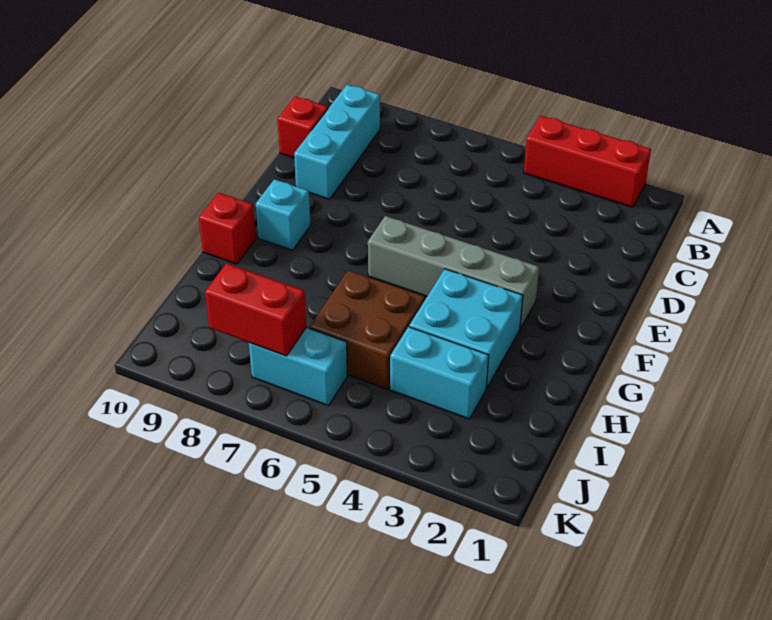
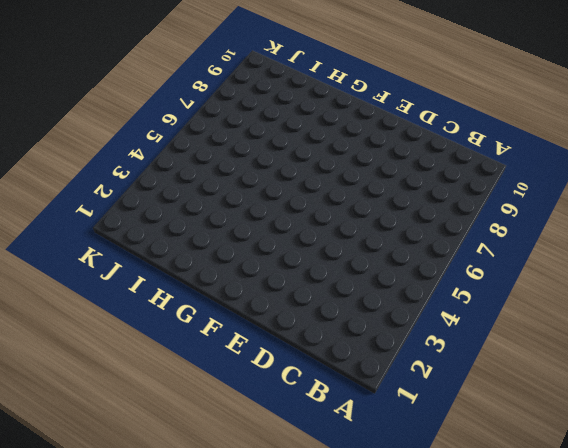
none -> red brick A2:A4 level 1
none -> cyan brick B9:D9 level 1

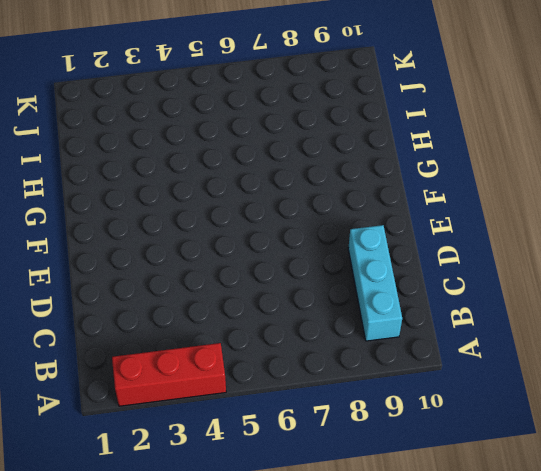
none -> red brick C10 level 1
none -> grey brick F3:F6 level 1

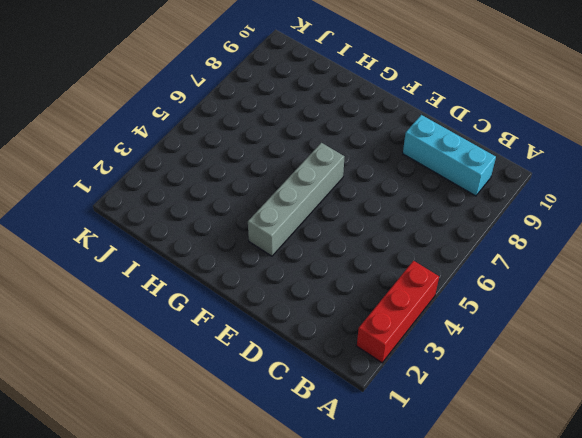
none -> red brick C10 level 1
none -> cyan brick F9 level 1

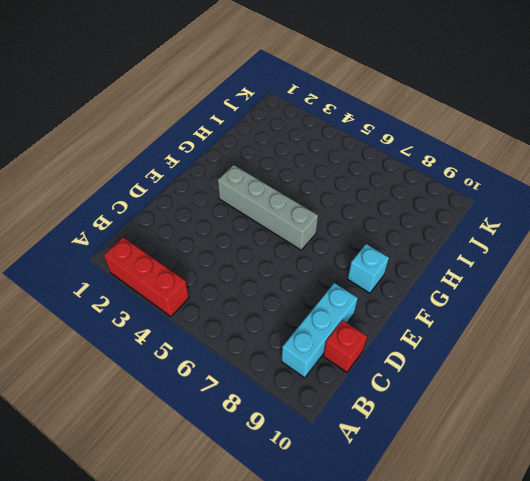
none -> cyan brick G3:H4 level 1
none -> red brick G10 level 1

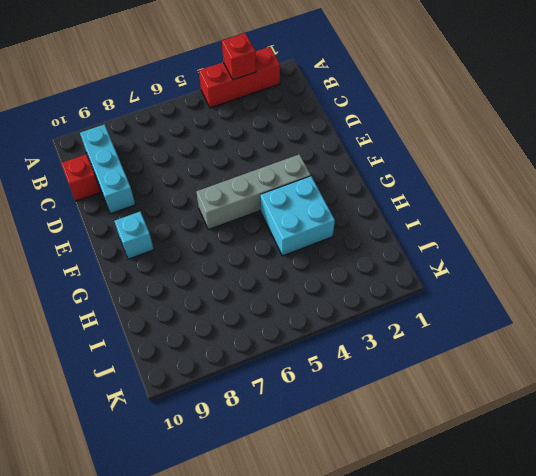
red brick A3 level 2 -> red brick G10 level 1
none -> brown brick H5:I6 level 1
none -> cyan brick I3:I4 level 1

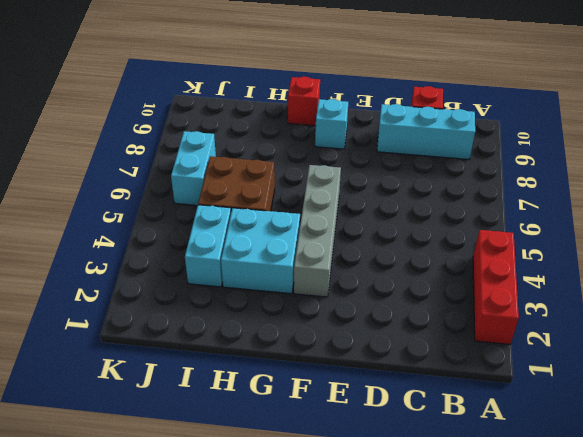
none -> red brick J7:J8 level 2

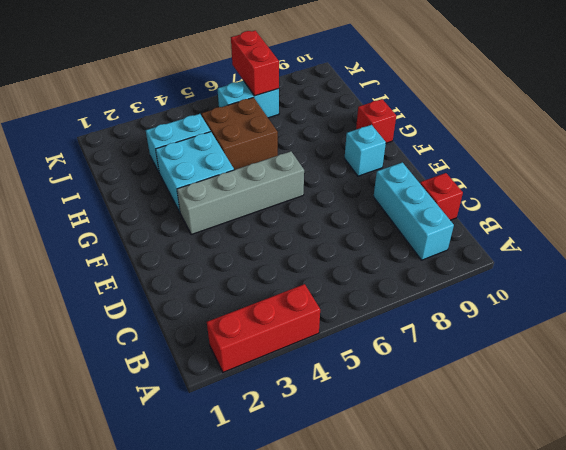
red brick J7:K7 level 2 -> red brick J7:J8 level 2

